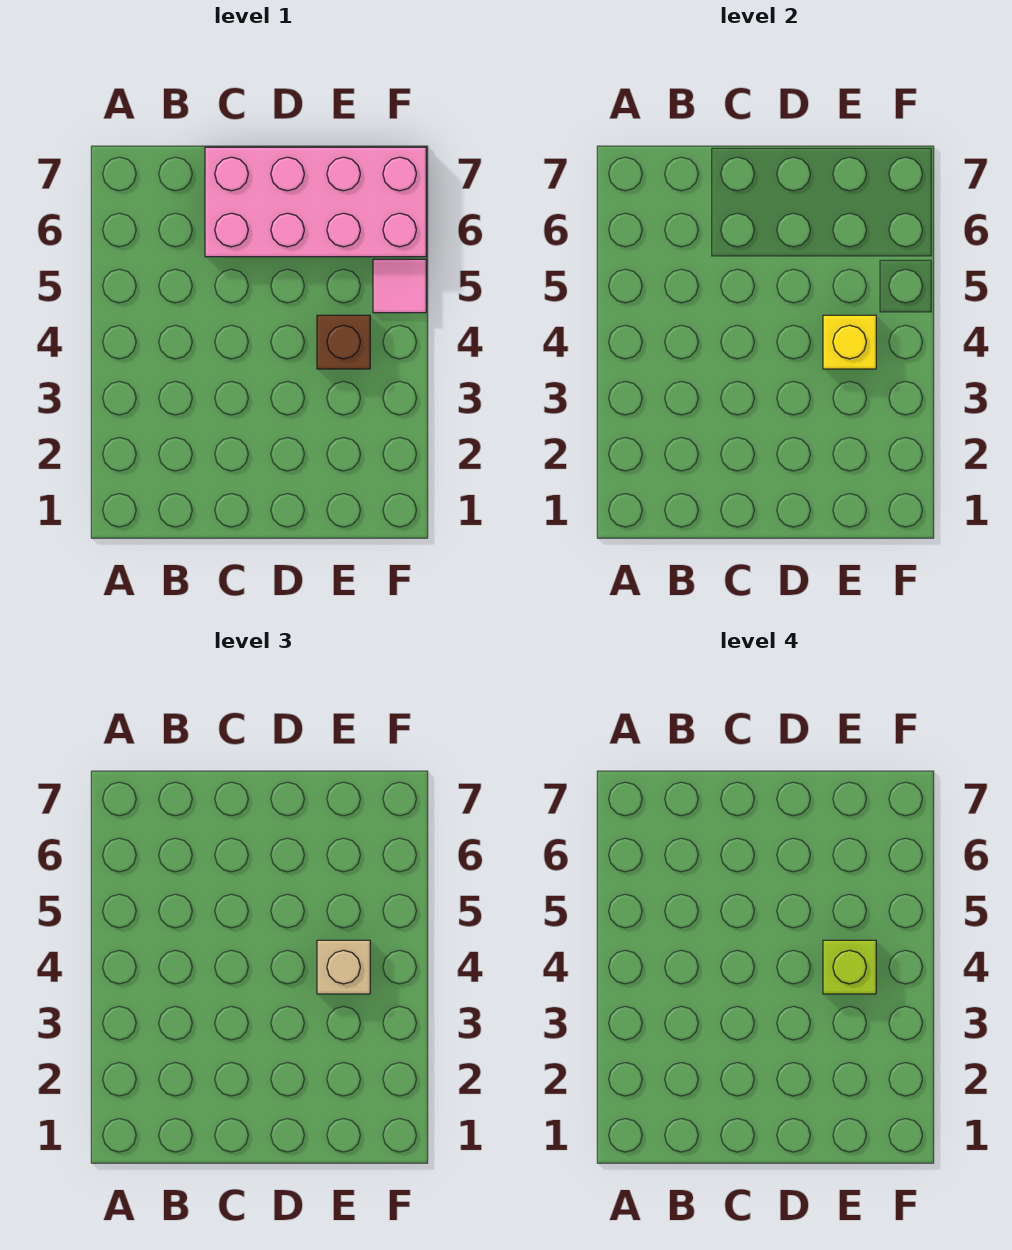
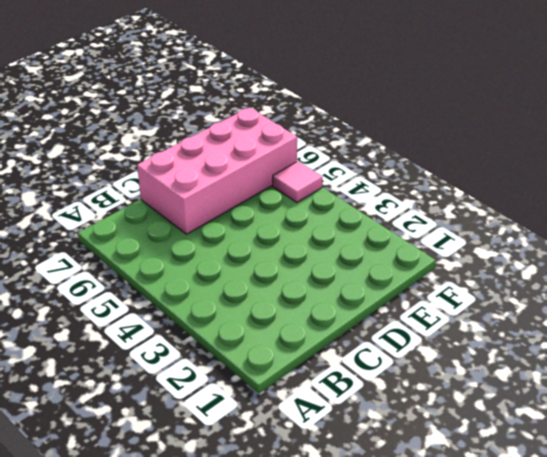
none -> brown brick E4 level 1
none -> yellow brick E4 level 2

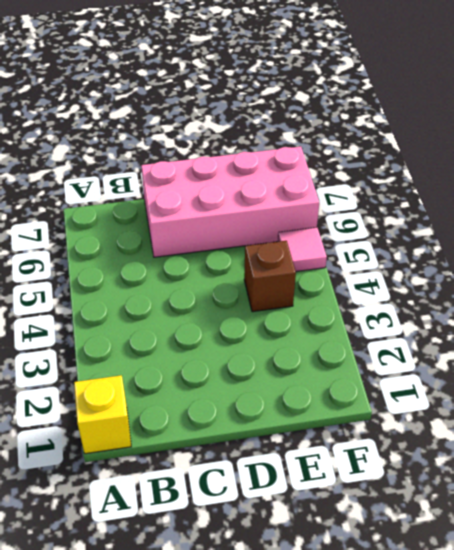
yellow brick A1 level 1 -> yellow brick E4 level 2
none -> tan brick E4 level 3
none -> lime brick E4 level 4

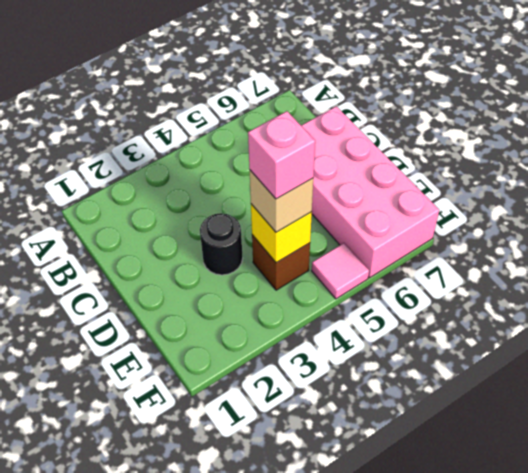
black round brick D3 level 1 -> none
pink brick E4 level 4 -> lime brick E4 level 4

